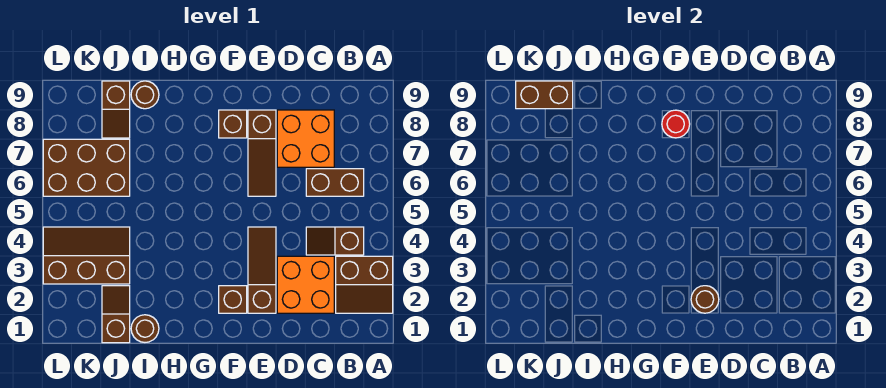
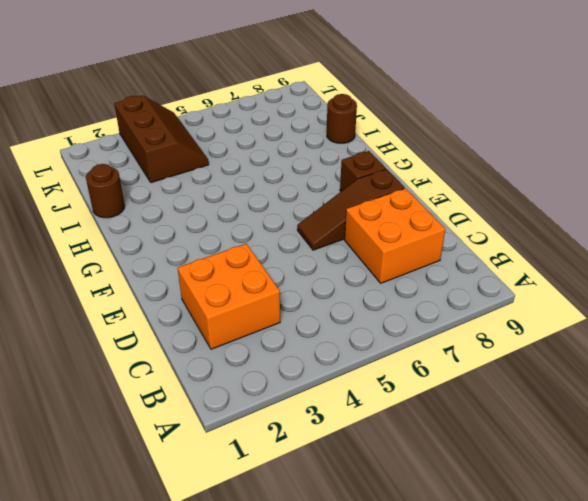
none -> brown slope A2:B3 level 1 top 3
none -> brown slope B4:C4 level 1 top B
none -> brown brick B6:C6 level 1

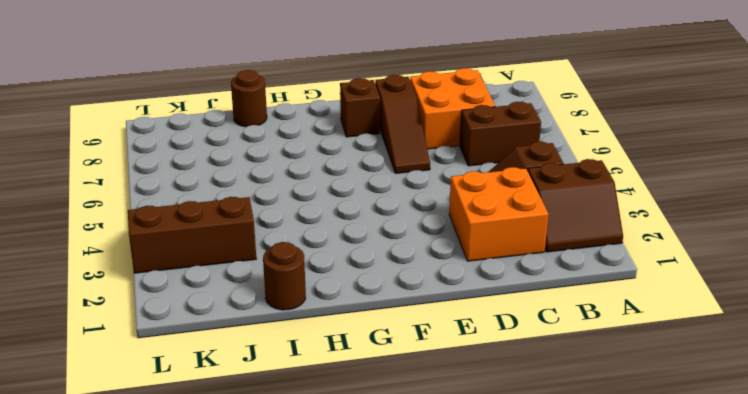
none -> brown slope E2:E4 level 1 top 2
none -> brown brick F2 level 1
none -> brown slope J1:J2 level 1 top 1

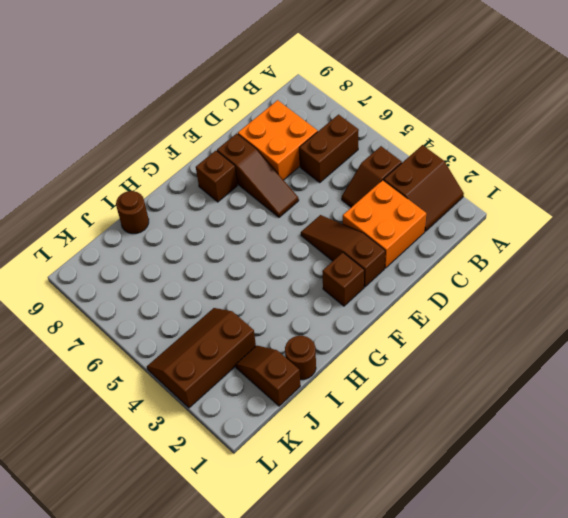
none -> brown brick J6:L7 level 1
none -> brown slope J8:J9 level 1 top 9
none -> brown round brick E2 level 2

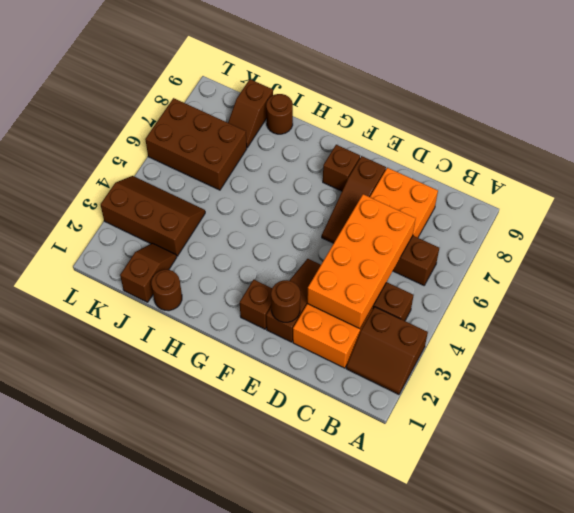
orange brick C3:D6 level 2 -> none
none -> red round brick F8 level 2
none -> brown brick J9:K9 level 2

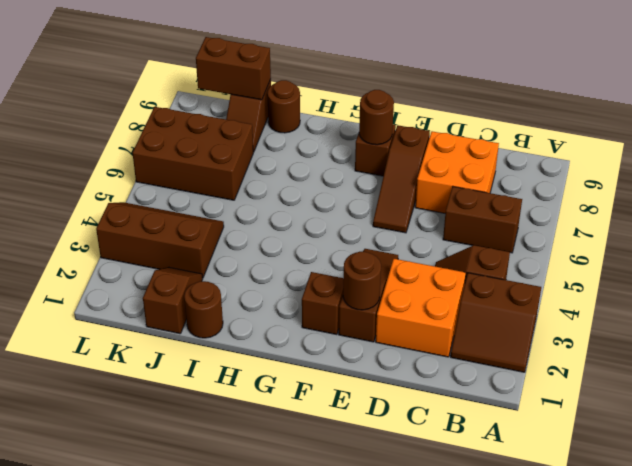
brown round brick F8 level 2 -> red round brick F8 level 2

